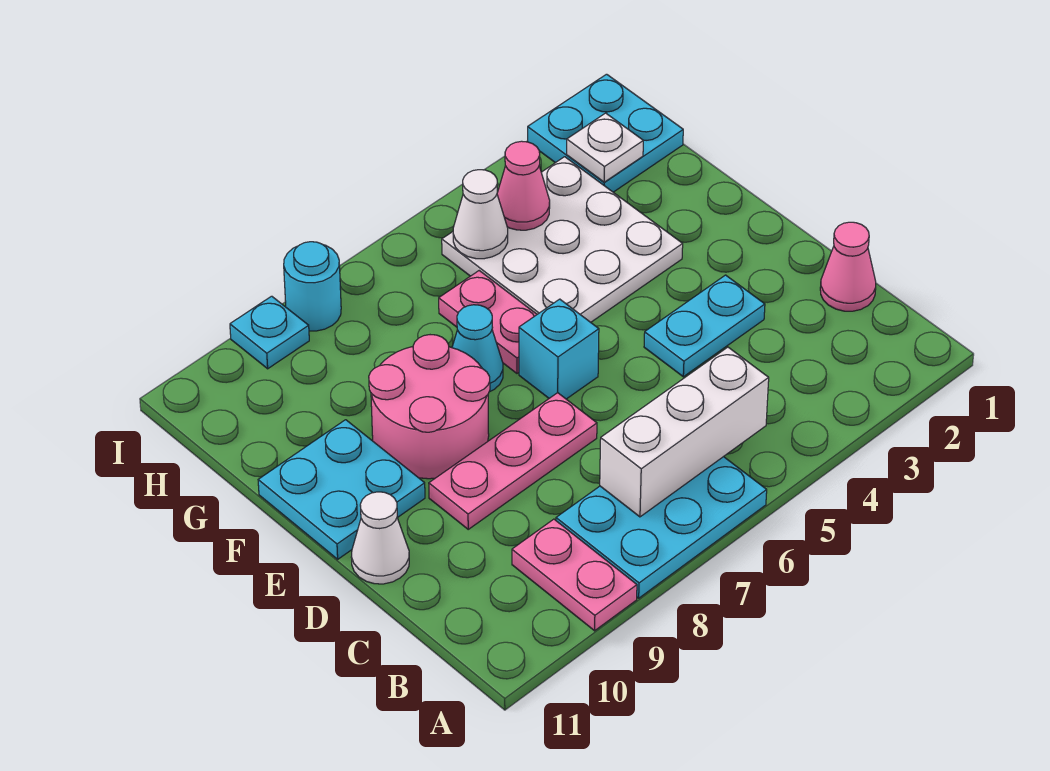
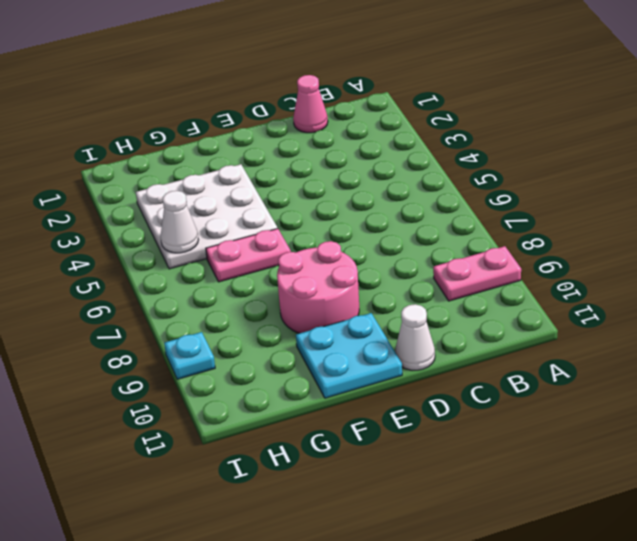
none -> cyan plate A6:B8 level 1
none -> cyan plate D3:D4 level 1
none -> pink plate D7:D9 level 1

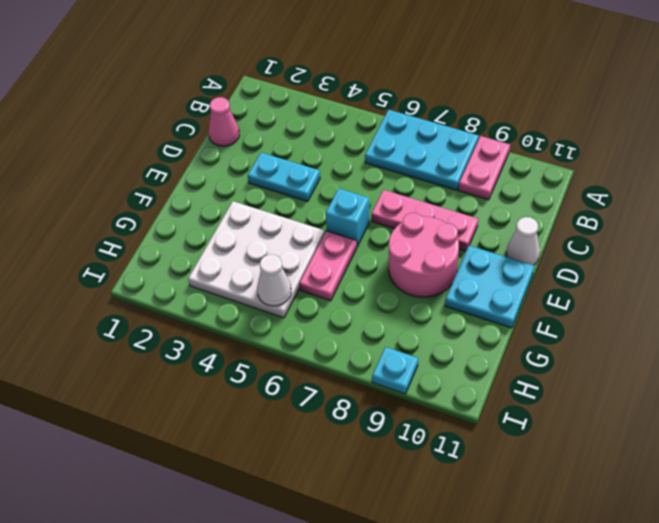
none -> cyan cone F7 level 1
none -> cyan plate H1:I2 level 1
none -> cyan round brick I8 level 1

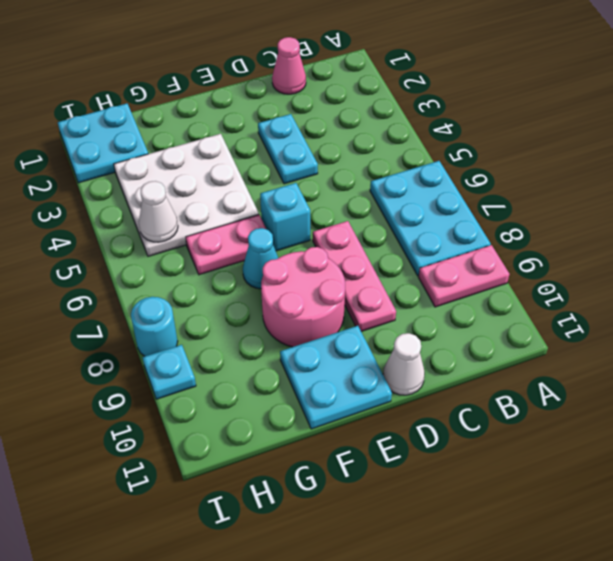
none -> white brick B5:B7 level 2
none -> white plate H2 level 2
none -> pink cone H4 level 2

